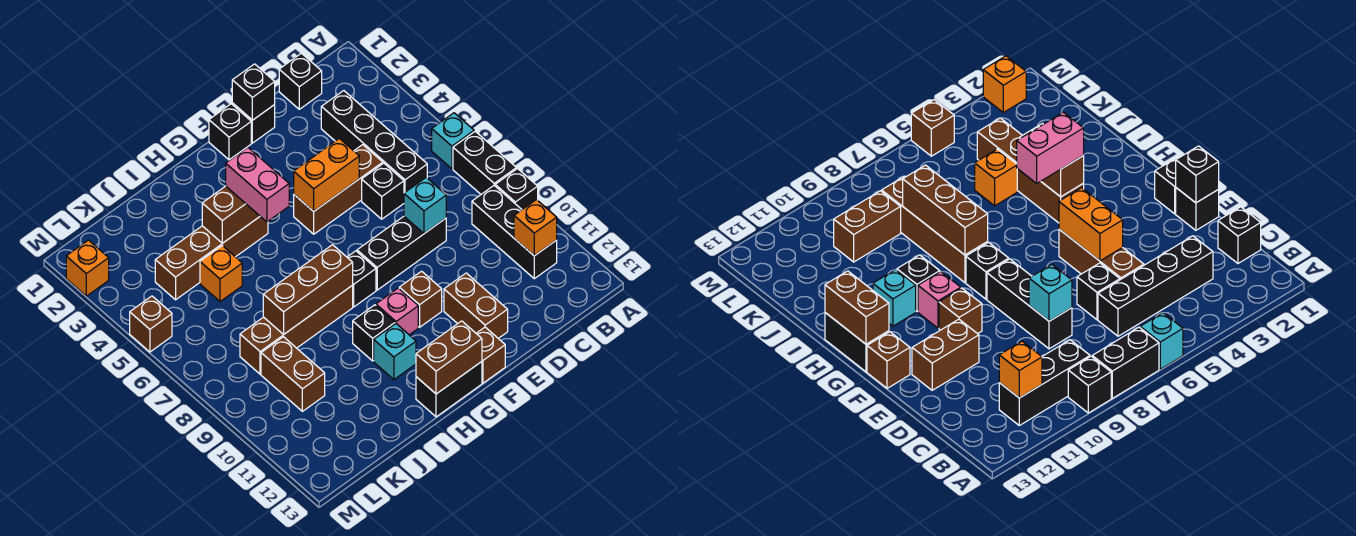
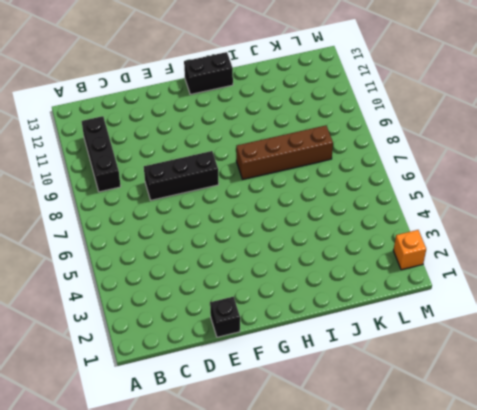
none -> cyan brick A6 level 1
none -> black brick A7:A8 level 1
none -> black brick A9 level 1
none -> black brick C1 level 1

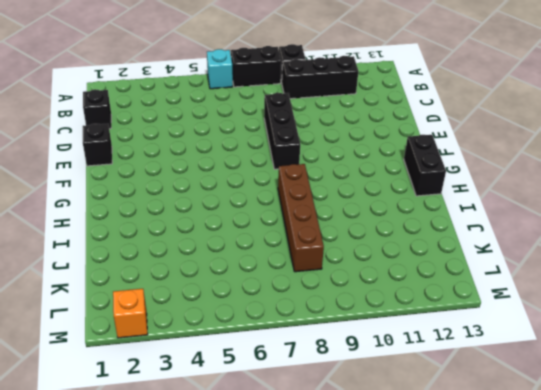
none -> black brick C3:C6 level 1
none -> brown brick D5:F5 level 1
none -> black brick D6 level 1
none -> brown brick E11:E12 level 1

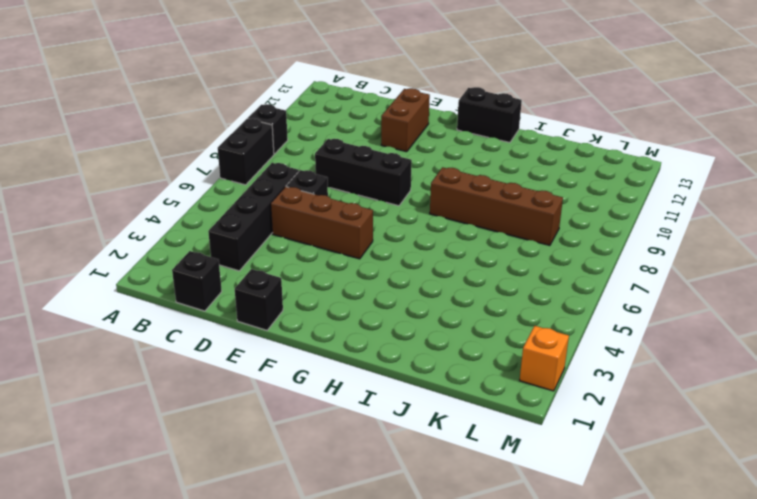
none -> cyan brick A6 level 1
none -> black brick B9:B11 level 1
none -> black brick F1 level 1
none -> brown brick F10 level 1

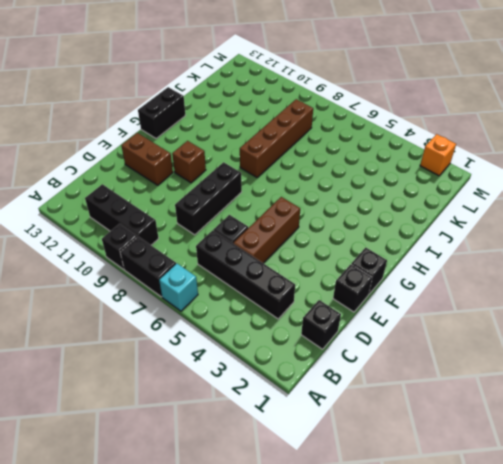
none -> brown brick F13 level 1
none -> black brick G8 level 1
none -> pink brick G10 level 1
none -> brown brick H4:K4 level 1

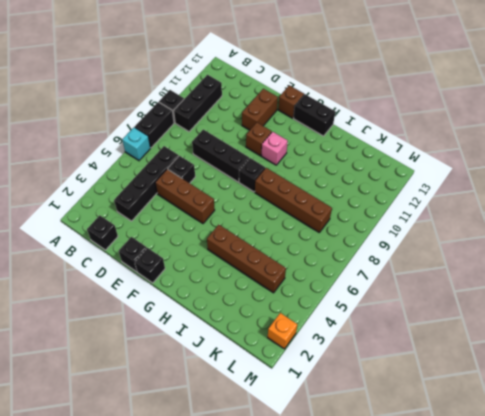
none -> black brick H10 level 1
none -> cyan brick H11 level 1
none -> orange brick J5 level 1
none -> brown brick K9:K10 level 1

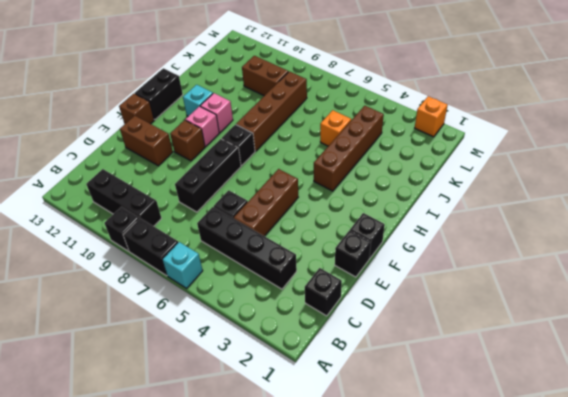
pink brick H10 level 1 -> black brick H10 level 1
none -> brown brick M5 level 1
none -> orange brick B11 level 2
none -> cyan brick D8 level 2
none -> black brick E1 level 2

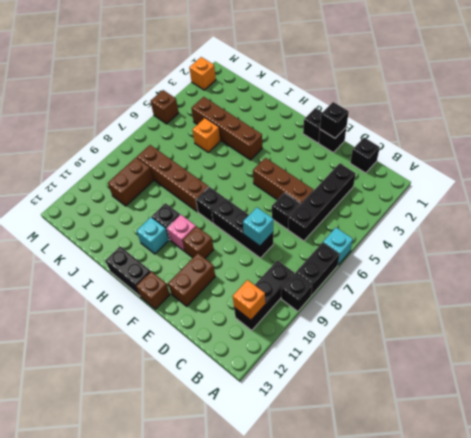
none -> orange brick E5:F5 level 2
none -> brown brick G13:H13 level 2
none -> brown brick H4:I4 level 2
none -> brown brick H8:J8 level 2

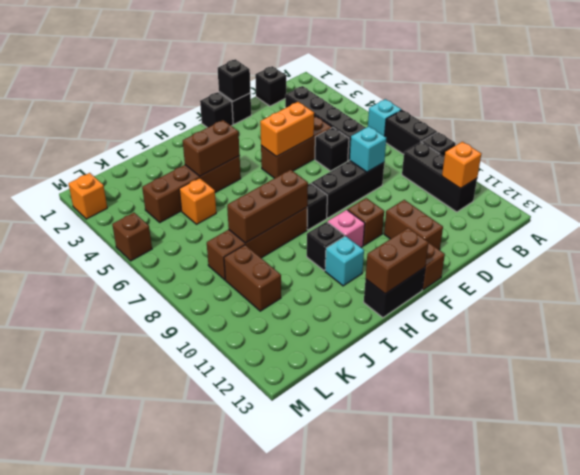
none -> pink brick H4:H5 level 3

